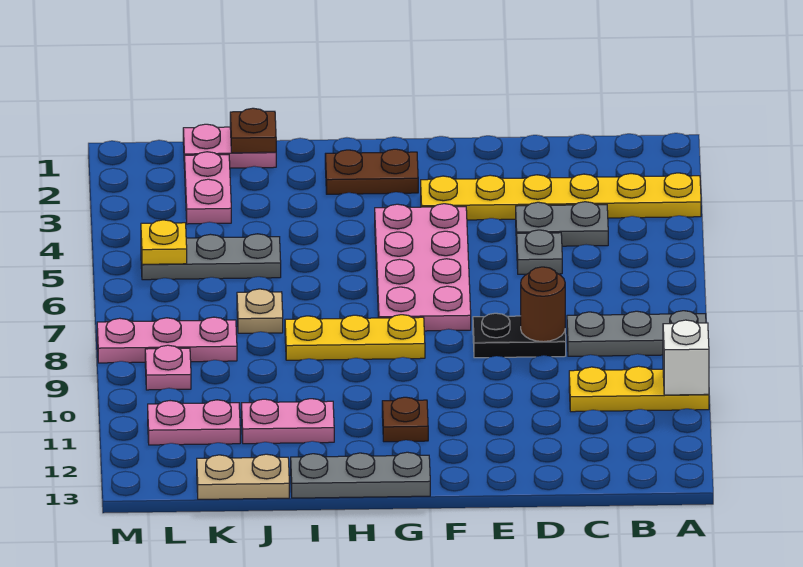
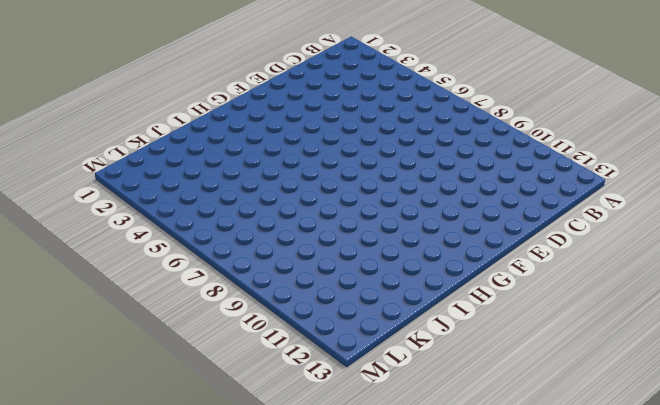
none -> yellow plate A3:F3 level 1
none -> grey plate A8:C8 level 1
none -> yellow plate A10:C10 level 1

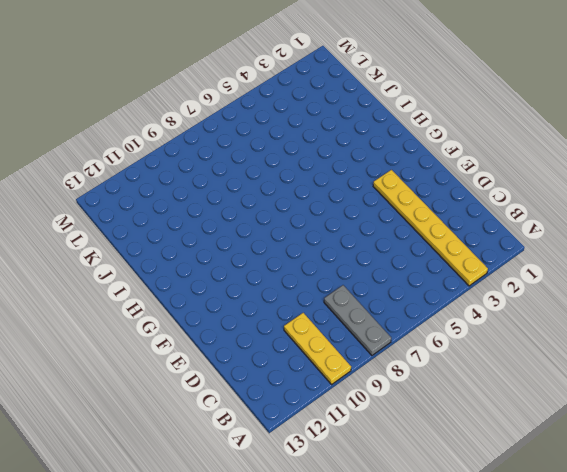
none -> grey plate C4:D4 level 1
none -> grey plate D5 level 1
none -> black plate D8:E8 level 1

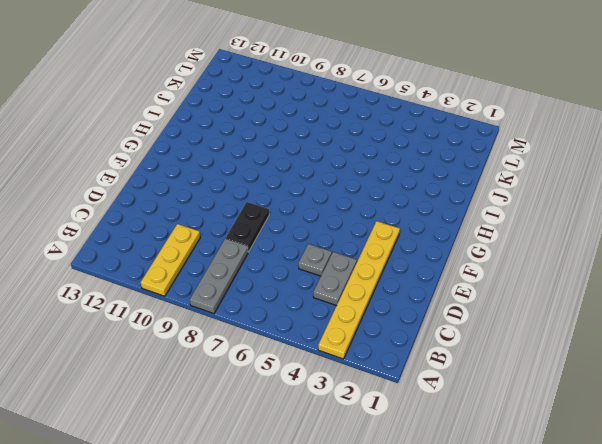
none -> pink plate F4:G7 level 1
none -> brown plate G2:H2 level 1
none -> yellow plate G8:I8 level 1

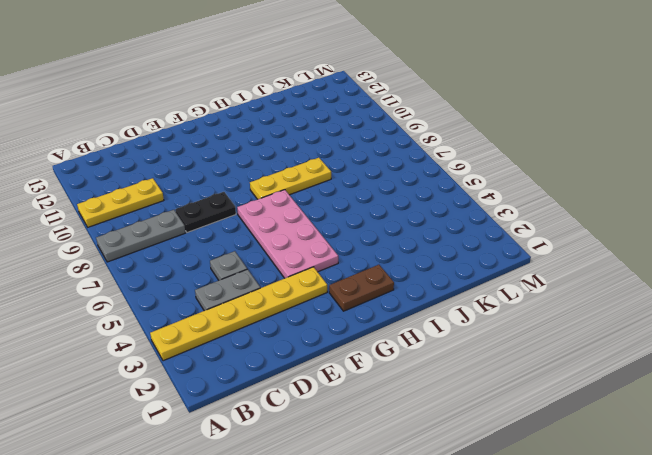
none -> brown plate G11 level 1
none -> grey plate G13:I13 level 1
none -> pink plate I11:J11 level 1

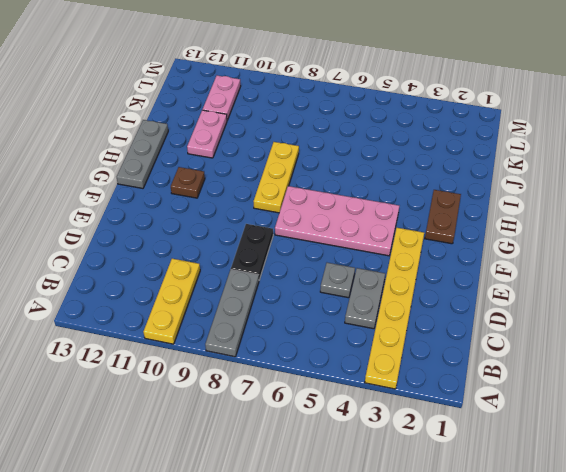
none -> pink plate J1:K1 level 1
none -> grey plate J5:L5 level 1
none -> tan plate J7 level 1

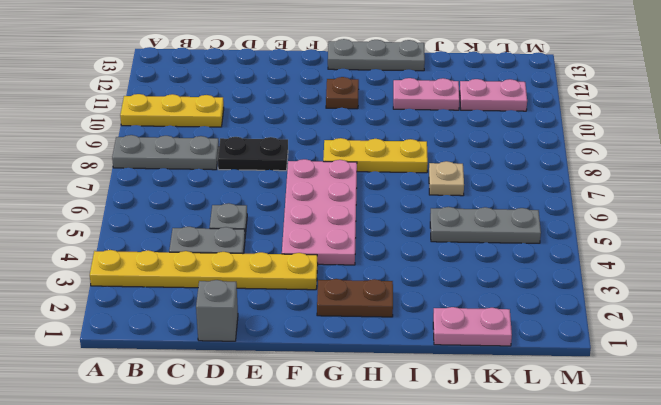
grey brick D1 level 1 -> none
none -> tan plate J13:K13 level 1
none -> pink plate K2:K3 level 1
none -> pink plate K8:M8 level 1

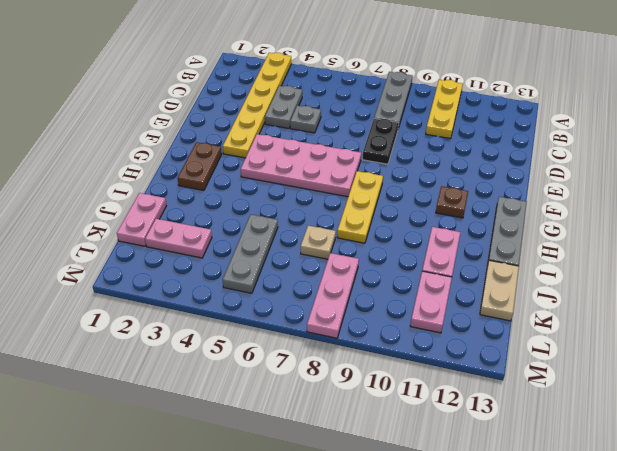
none -> pink plate L9 level 1
none -> white brick A10 level 2
none -> brown round brick D8 level 2

